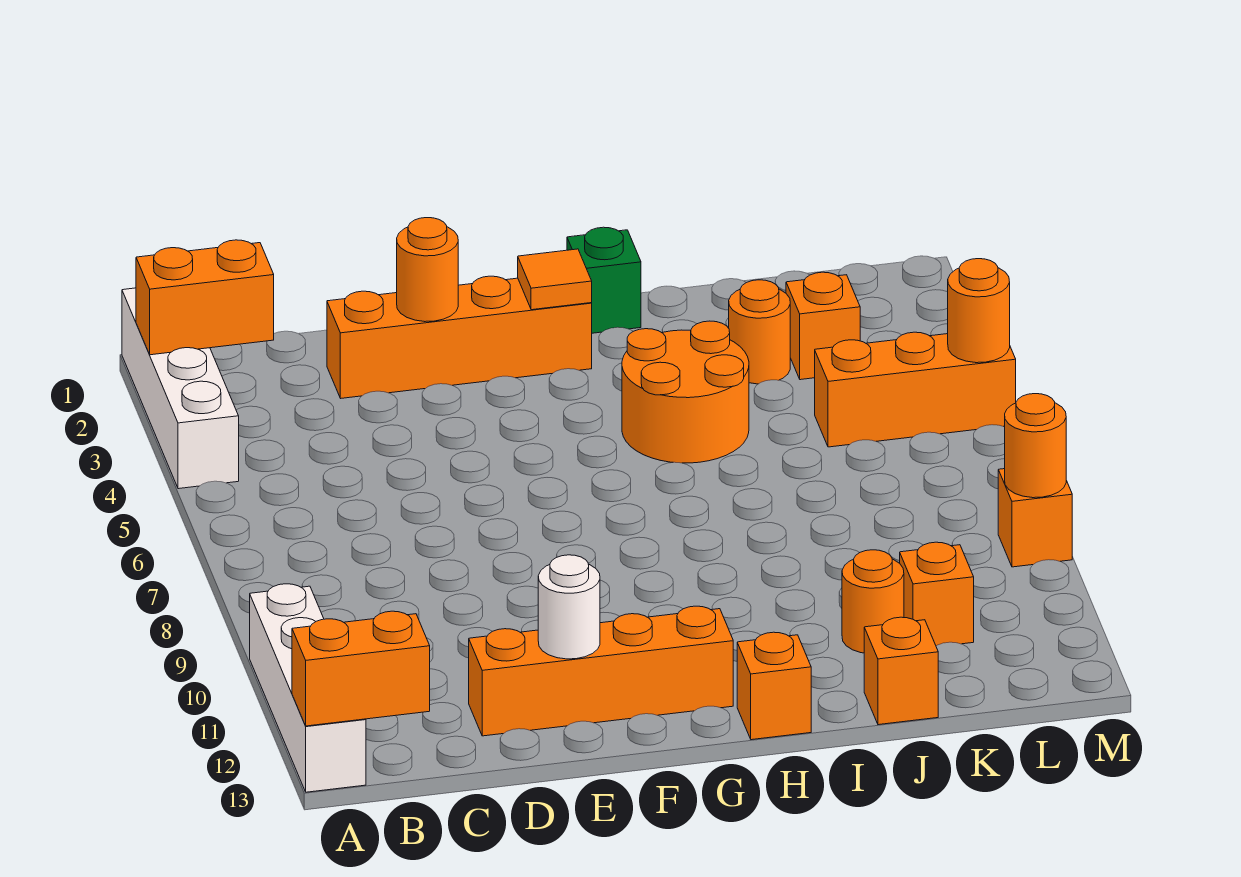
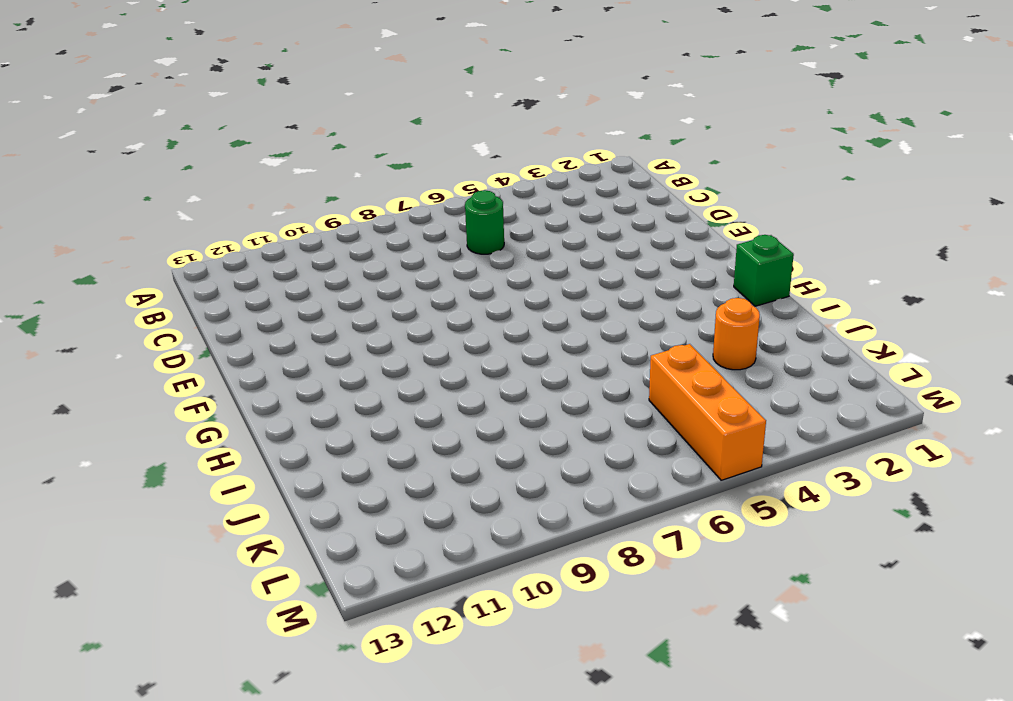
green round brick C6 level 1 -> none
none -> white brick A1:A4 level 1
none -> white brick A10:A13 level 1
none -> orange brick D2:G2 level 1

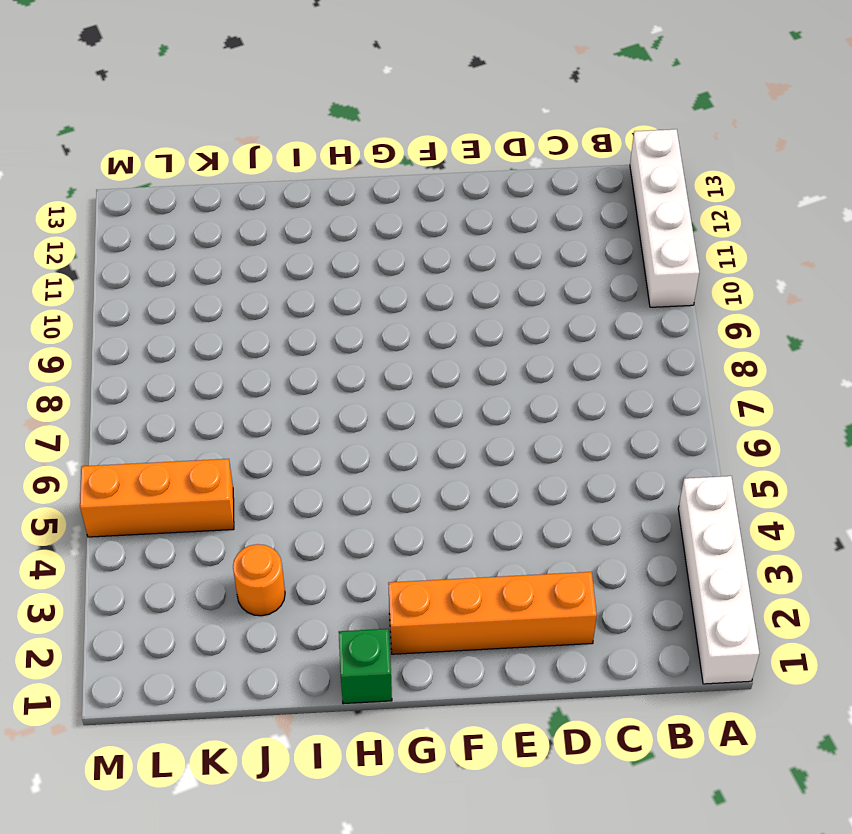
none -> orange brick D12:G12 level 1
none -> orange round brick H4:I5 level 1
none -> orange brick H13 level 1

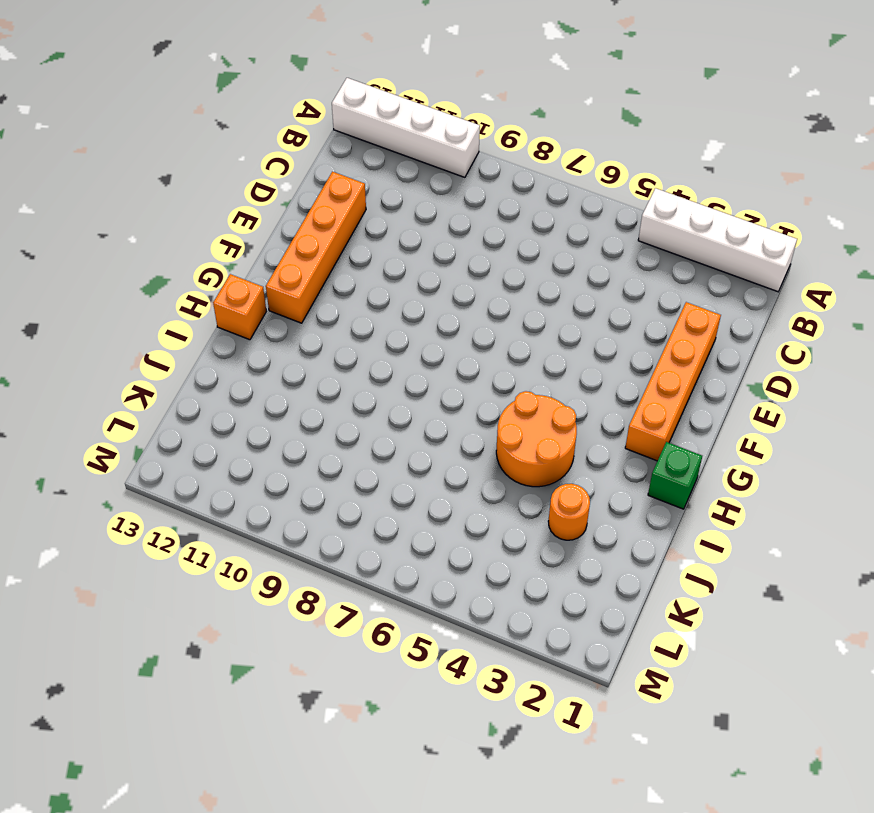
none -> orange round brick J11 level 1
none -> orange brick J13 level 1
none -> orange brick K3 level 1

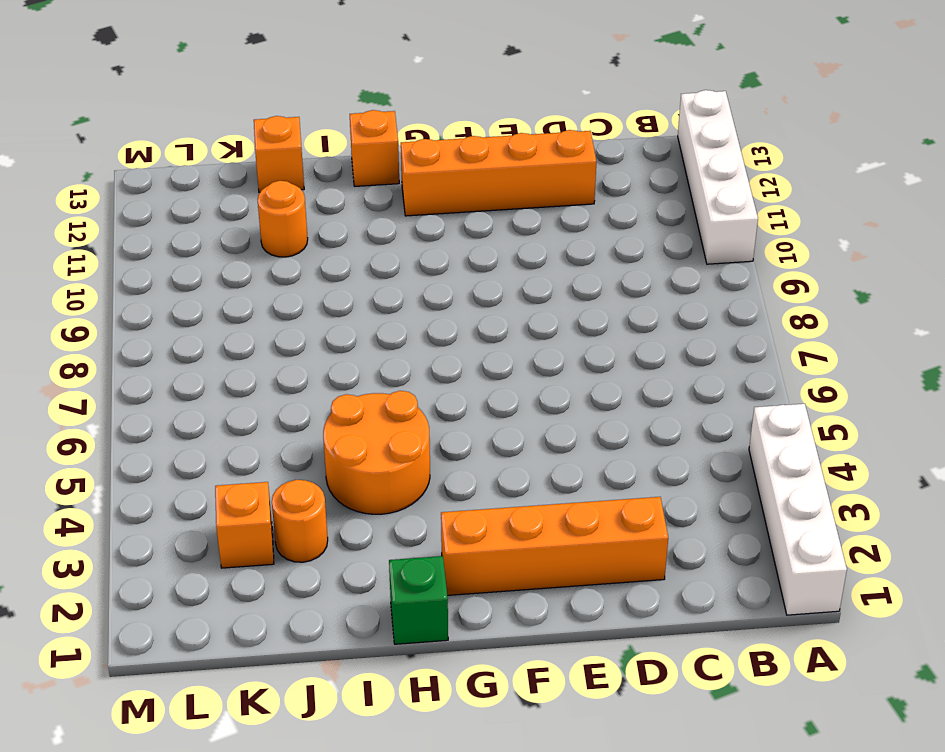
none -> orange brick K5:M5 level 1
none -> orange brick K11 level 1
none -> orange brick M9 level 1

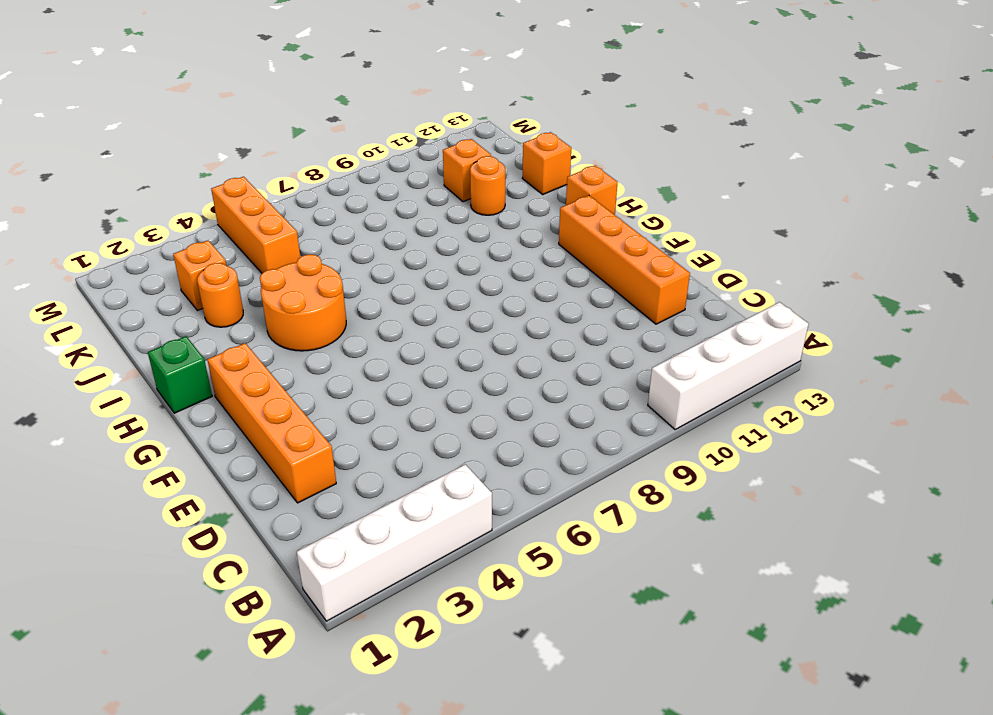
none -> orange brick M9 level 1
none -> orange brick A2:B2 level 2
none -> orange brick A13:B13 level 2

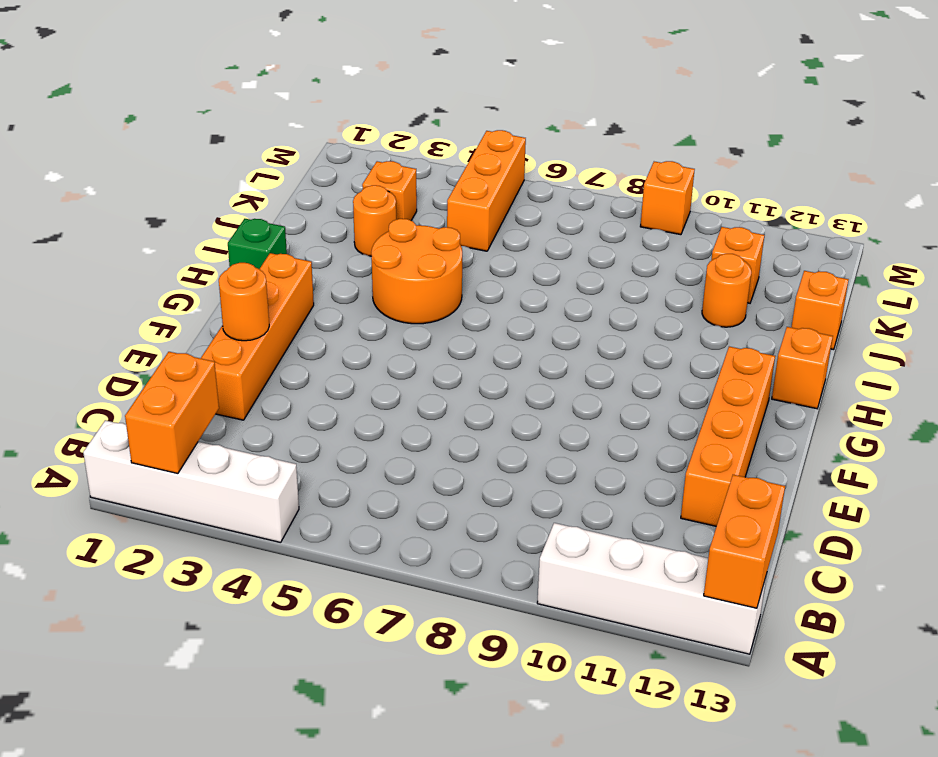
none -> white round brick E12 level 2
none -> orange tile G2 level 2
none -> orange round brick M5 level 2

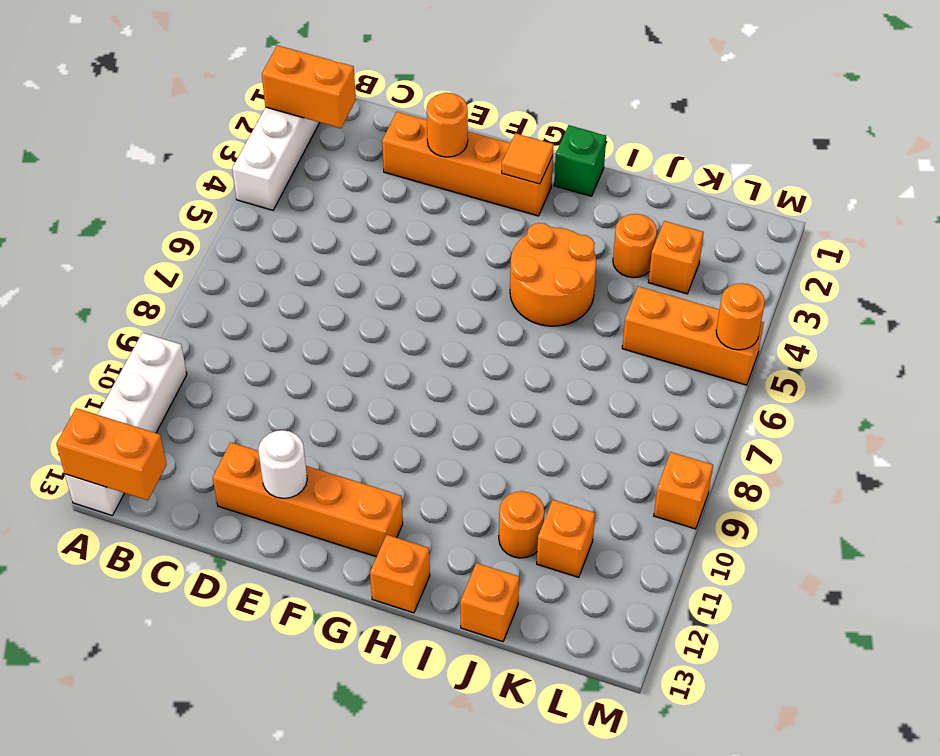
none -> orange round brick M9 level 2

